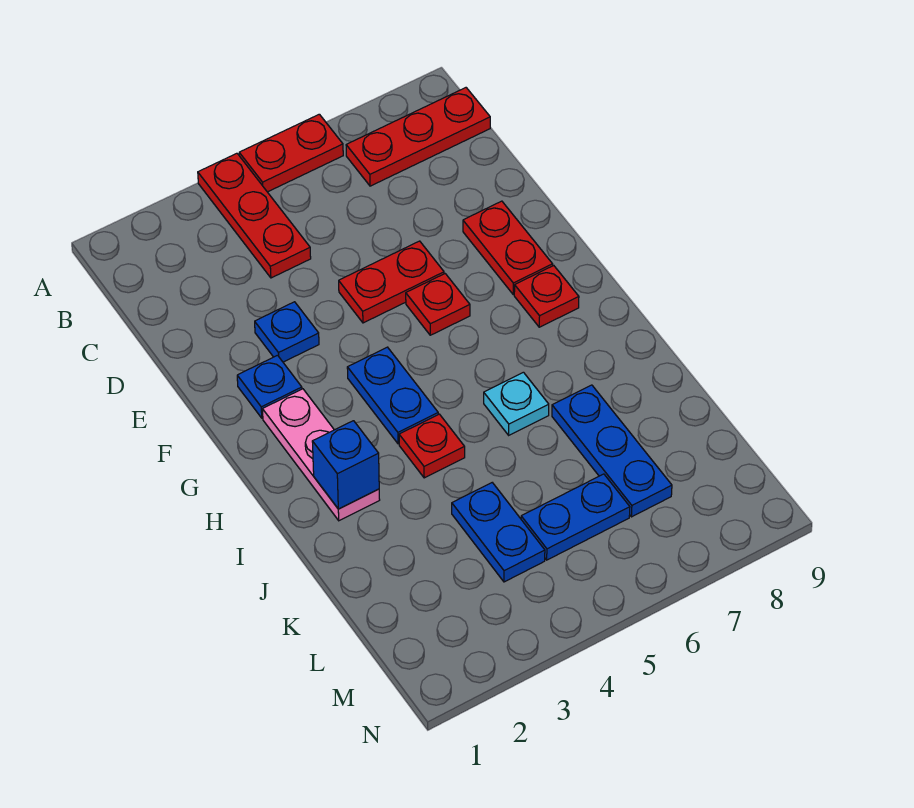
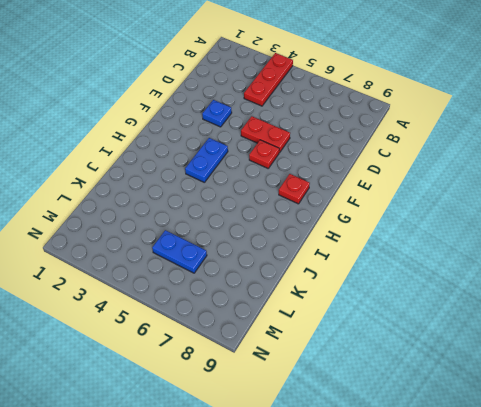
none -> red plate A5:A6 level 1
none -> red plate B7:B9 level 1
none -> red plate E8:F8 level 1

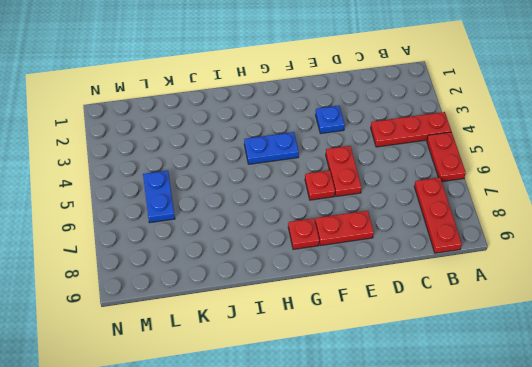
none -> blue plate F2 level 1
none -> pink plate G2:I2 level 1
none -> red plate I4 level 1

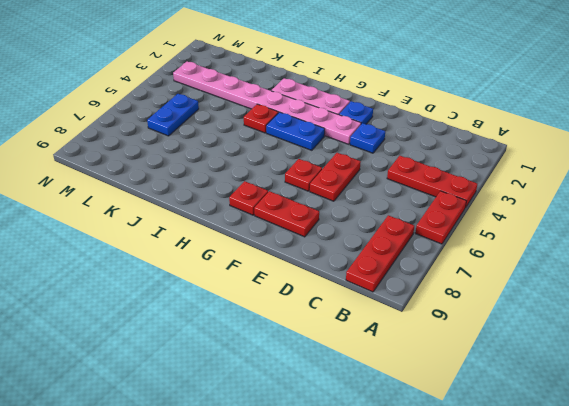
pink plate F3:M3 level 1 -> none
none -> cyan plate I6 level 1
none -> blue plate J7:L7 level 1
none -> blue plate K4:L4 level 1

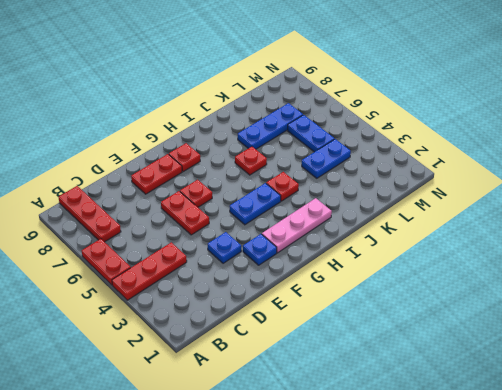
red plate I6 level 1 -> cyan plate I6 level 1
none -> blue brick I2 level 2

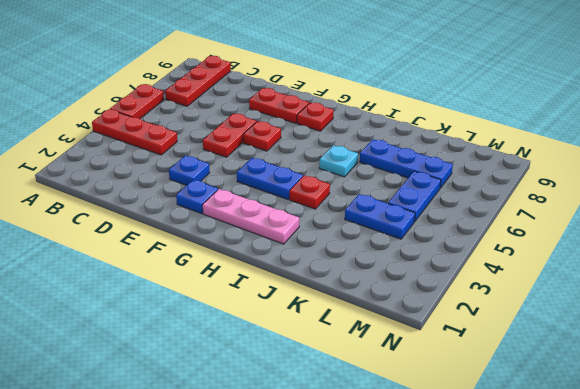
none -> blue brick I2 level 2

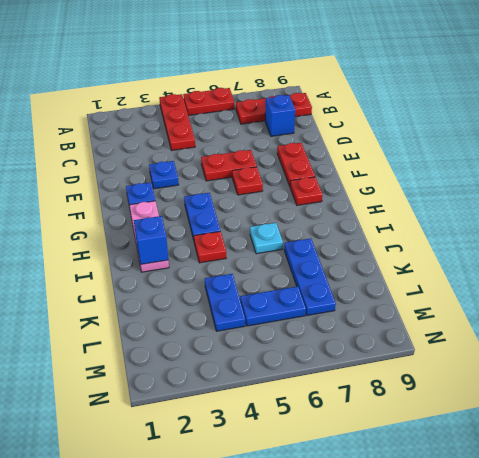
blue brick C8 level 1 -> none

